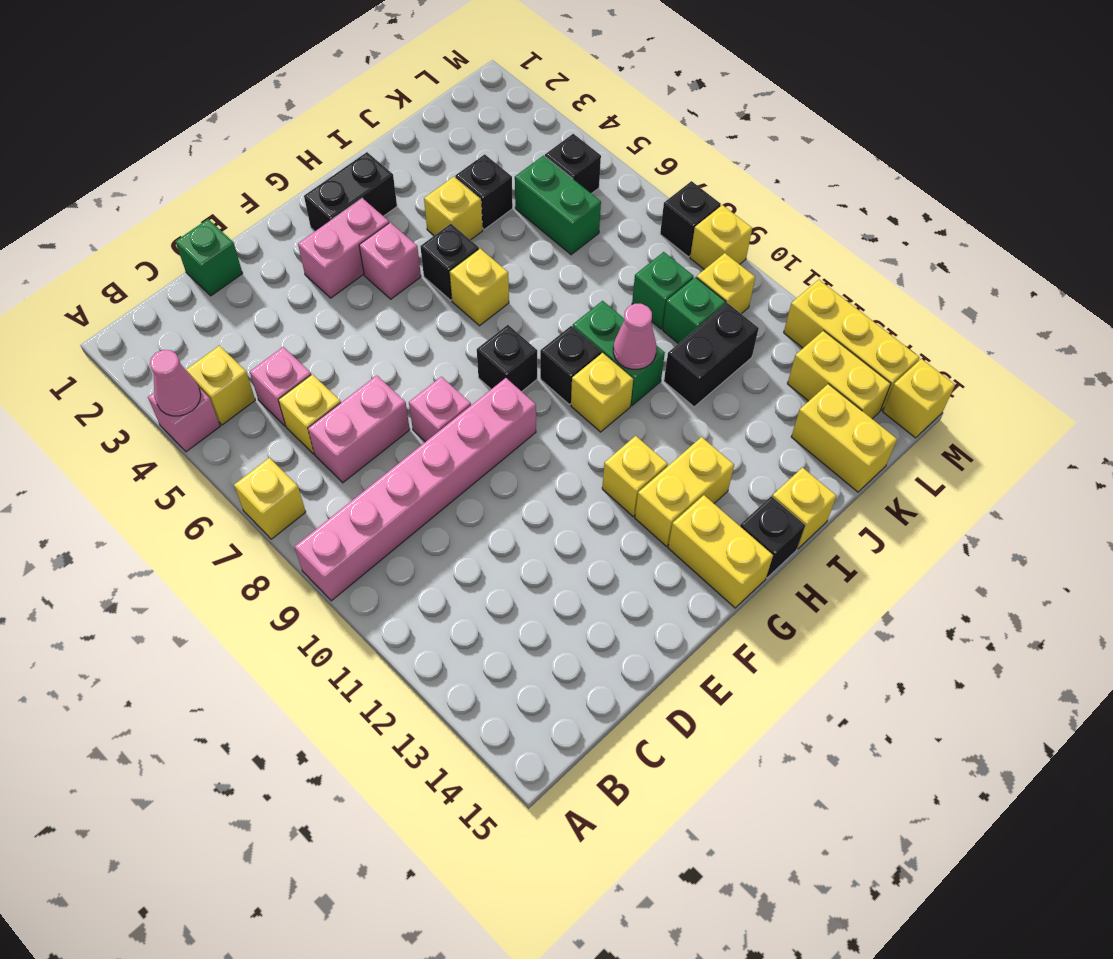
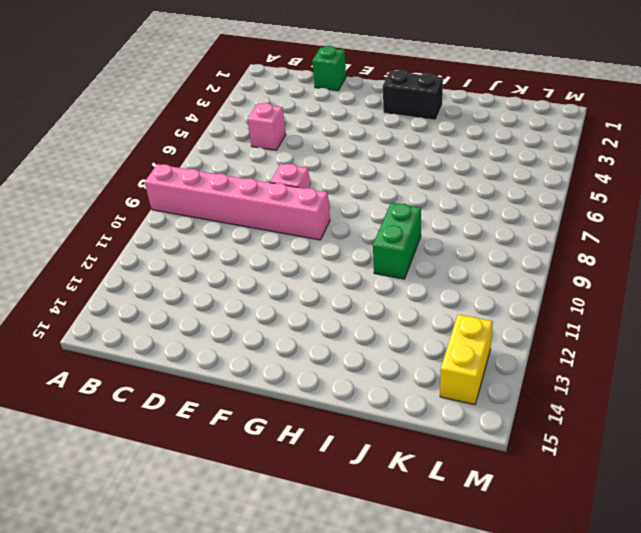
none -> pink brick A4 level 1
none -> yellow brick A7 level 1
none -> yellow brick B4 level 1
none -> yellow brick C6 level 1

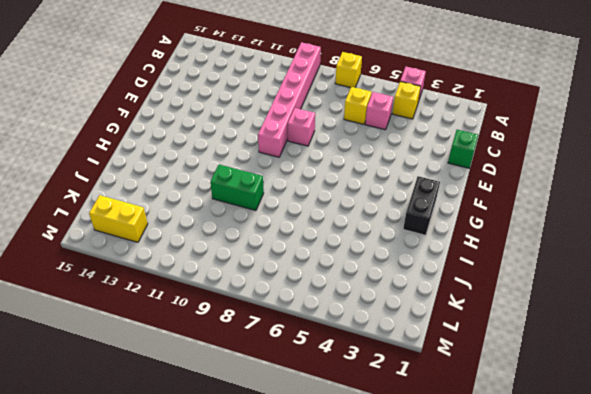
none -> pink brick C7:D7 level 1
none -> pink brick F3:G3 level 1
none -> pink brick G4 level 1
none -> black brick G8 level 1

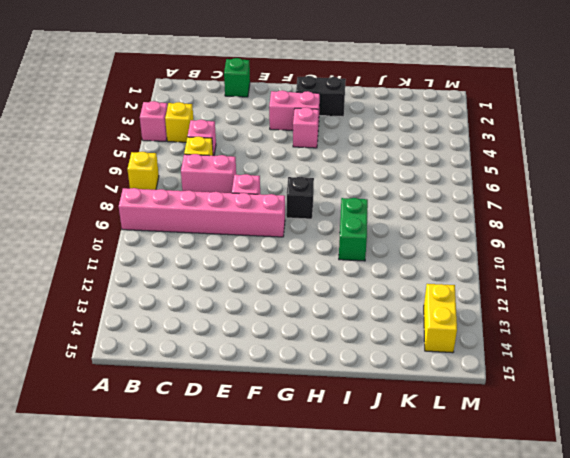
none -> yellow brick G12 level 1
none -> yellow brick G13:H13 level 1
none -> yellow brick G14:G15 level 1
none -> black brick H5 level 1

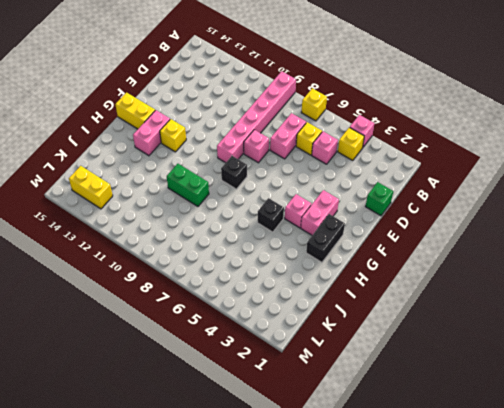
pink brick G13:H13 level 1 -> yellow brick G13:H13 level 1
none -> yellow brick H6 level 1
none -> black brick H9 level 1
none -> yellow brick H10 level 1
none -> black brick H15 level 1

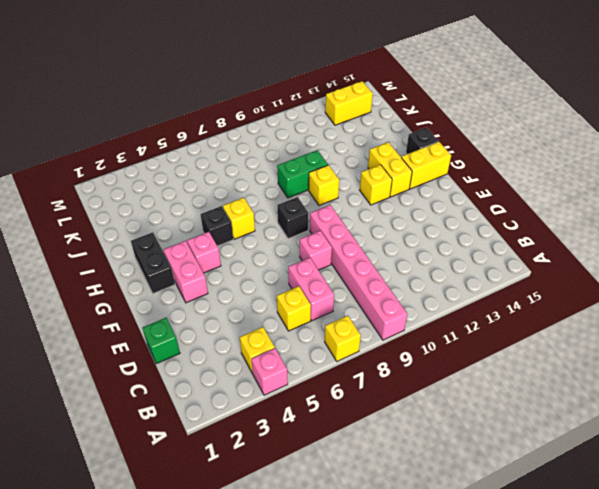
none -> pink brick C5 level 1
none -> black brick H9 level 1
none -> yellow brick I4 level 1
none -> yellow brick I15 level 1

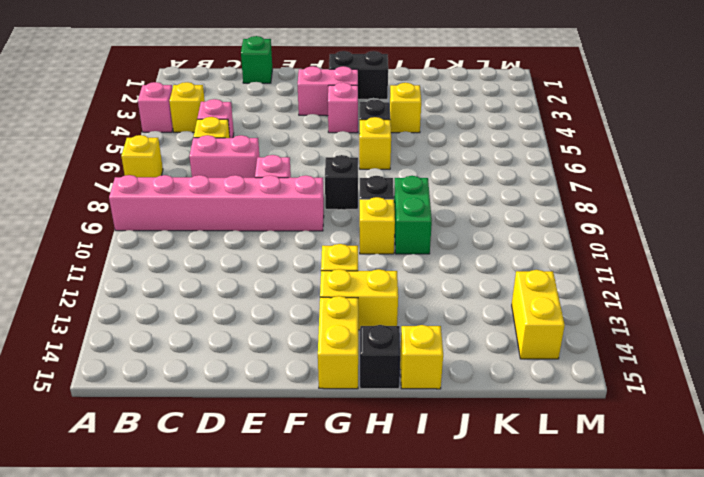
none -> black brick J4 level 1
none -> black brick J11:K11 level 1
none -> green brick K5:K6 level 1
none -> green brick K9 level 1

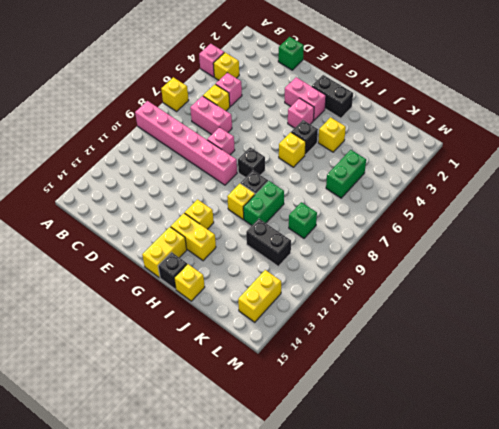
none -> black brick J4 level 1
none -> green brick K10 level 1
none -> yellow brick K14:K15 level 1
none -> black brick L5 level 1

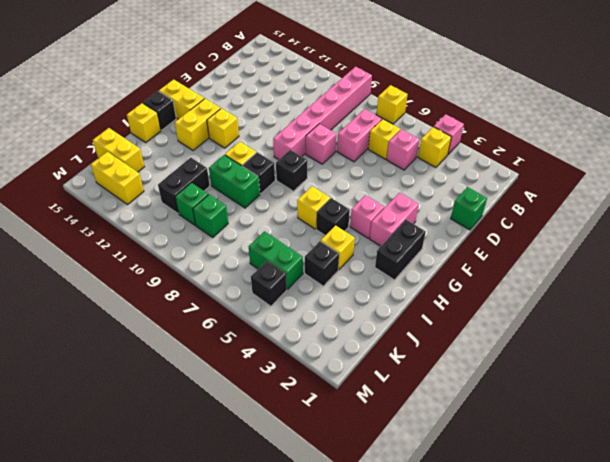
none -> yellow brick L10 level 1
none -> black brick M8 level 1
none -> yellow brick M9 level 1
none -> yellow brick M12:M14 level 1

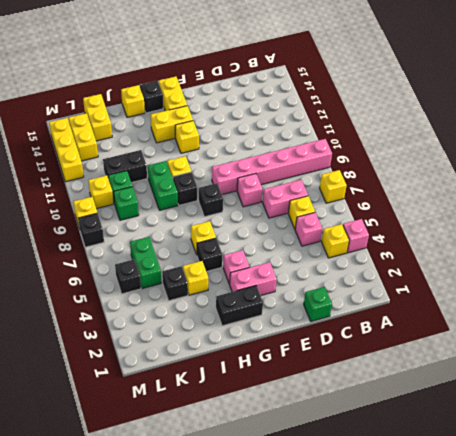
none -> yellow brick M15 level 1
none -> pink cone A4 level 2
none -> pink cone I10 level 2

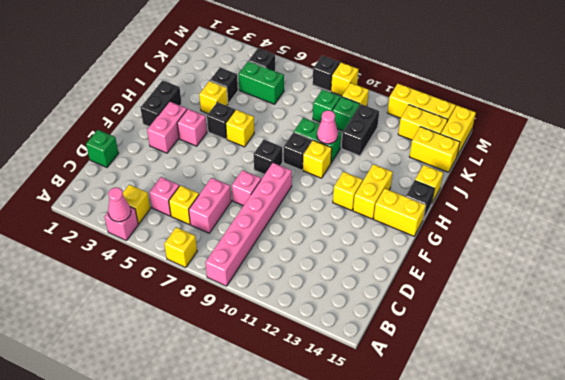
yellow brick L15:M15 level 1 -> yellow brick M15 level 1

